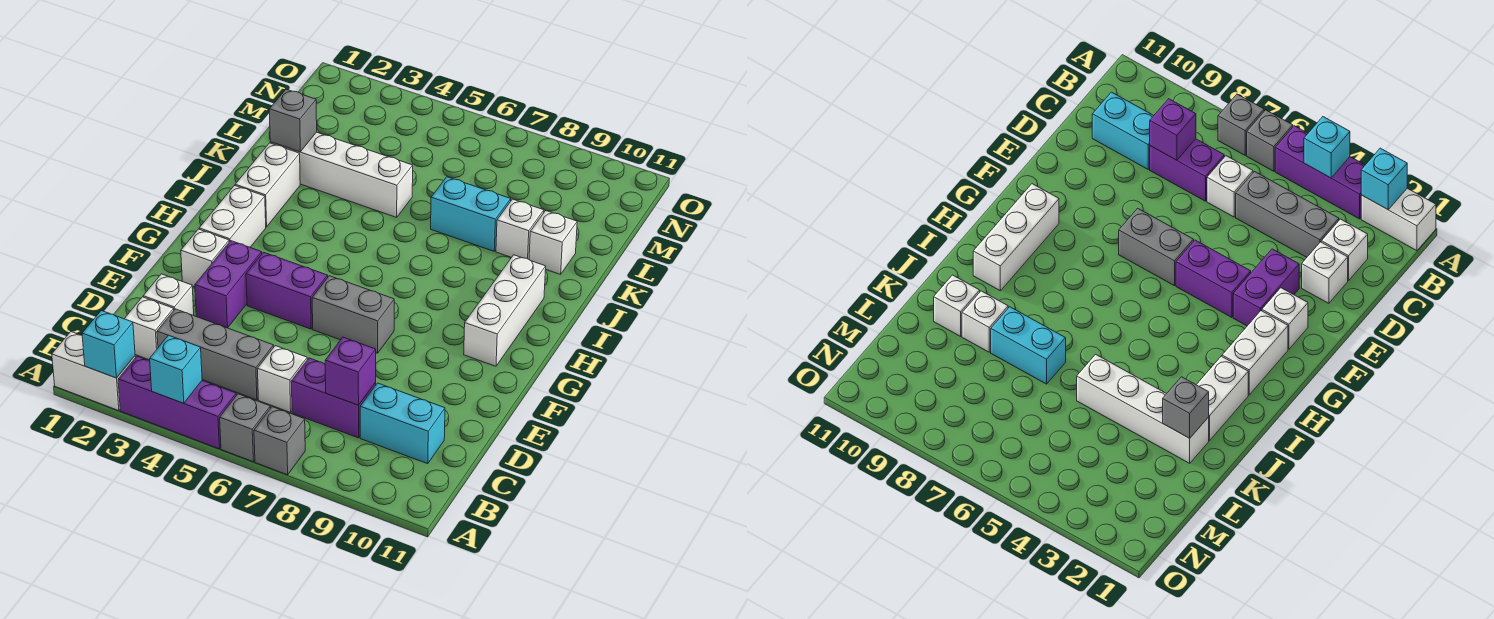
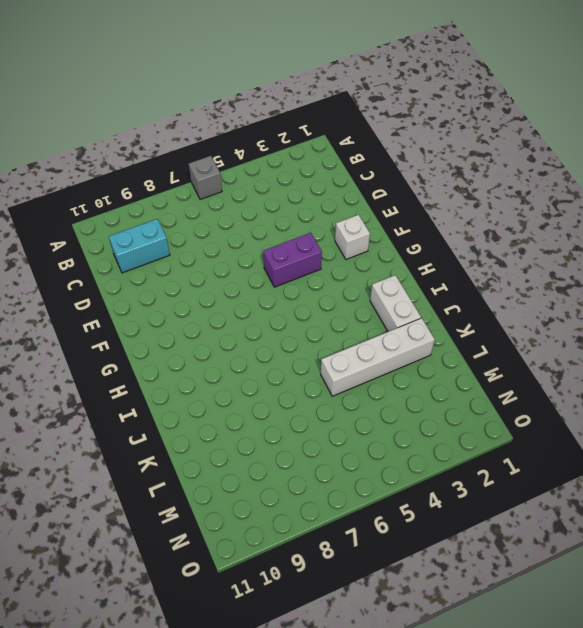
none -> white brick A1:A2 level 1
none -> purple brick A3:A5 level 1
none -> grey brick A7 level 1

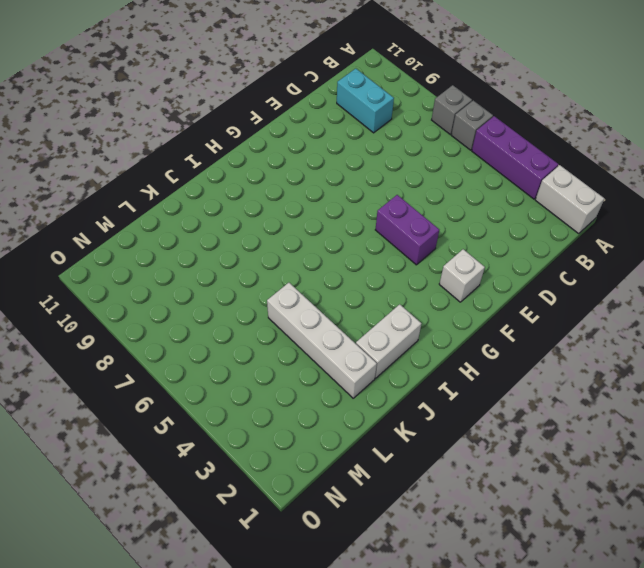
none -> white brick C2 level 1
none -> grey brick C3:C5 level 1
none -> white brick C6 level 1

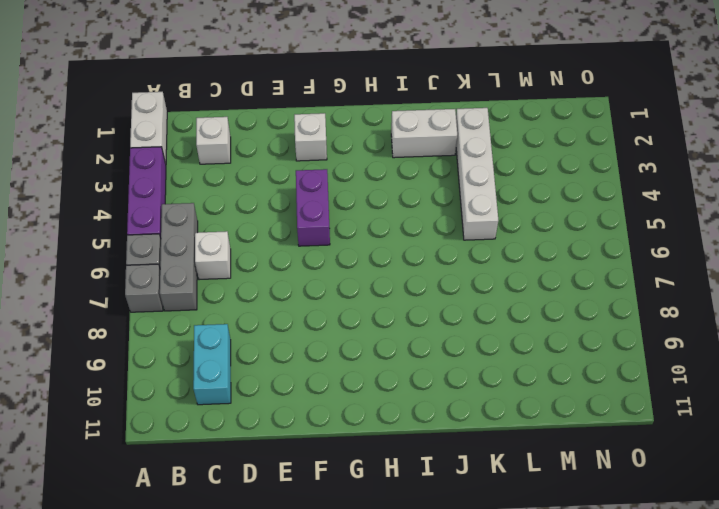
grey brick B5:B7 level 1 -> grey brick C3:C5 level 1
none -> purple brick C7:C8 level 1
none -> white brick D2 level 1
none -> purple brick E3:F3 level 1

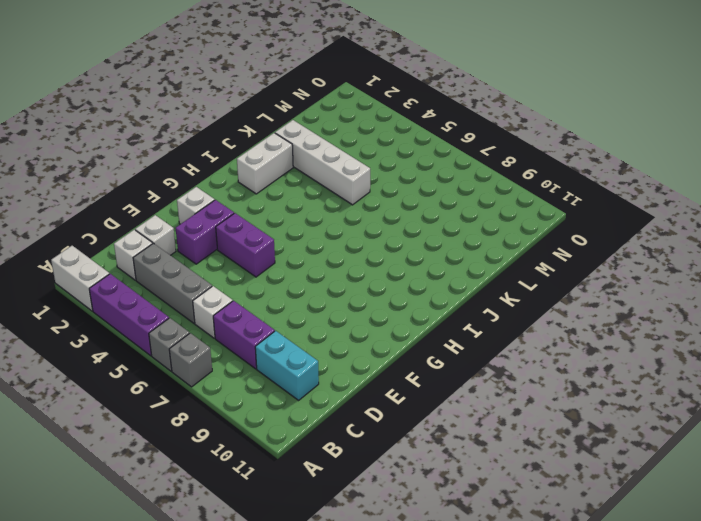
none -> grey brick F6:F7 level 1
none -> white brick G2:H2 level 1
none -> white brick G10:I10 level 1

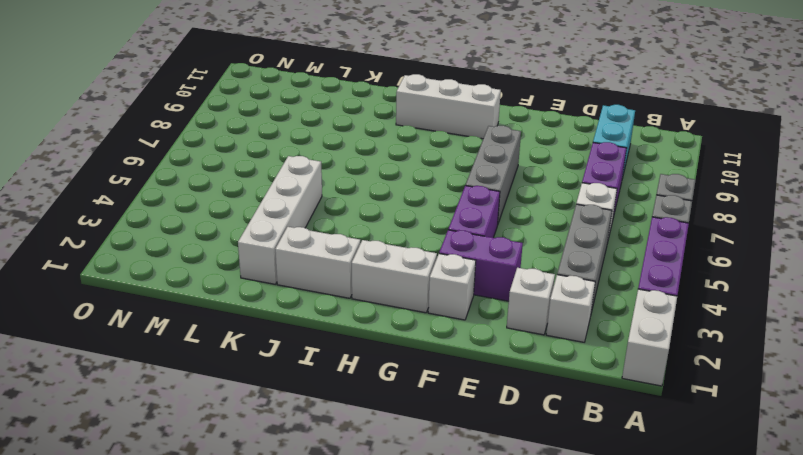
grey brick F6:F8 level 1 -> grey brick F6:F7 level 1
none -> cyan brick K7:K8 level 1
none -> white brick K9 level 1
none -> white brick K10 level 1

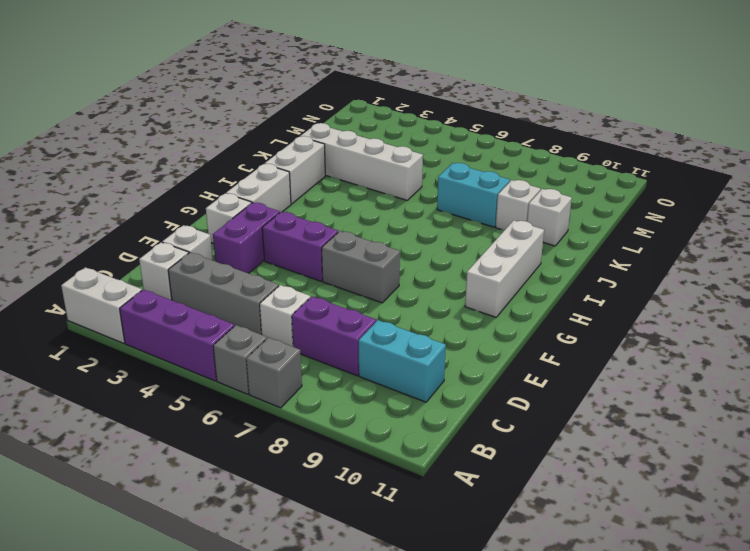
none -> cyan brick A2 level 2
none -> cyan brick A4 level 2
none -> purple brick C8 level 2

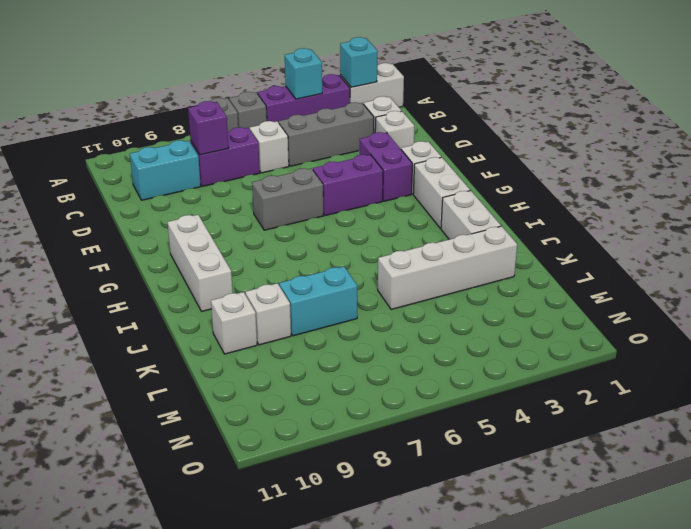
none -> grey brick K2 level 2

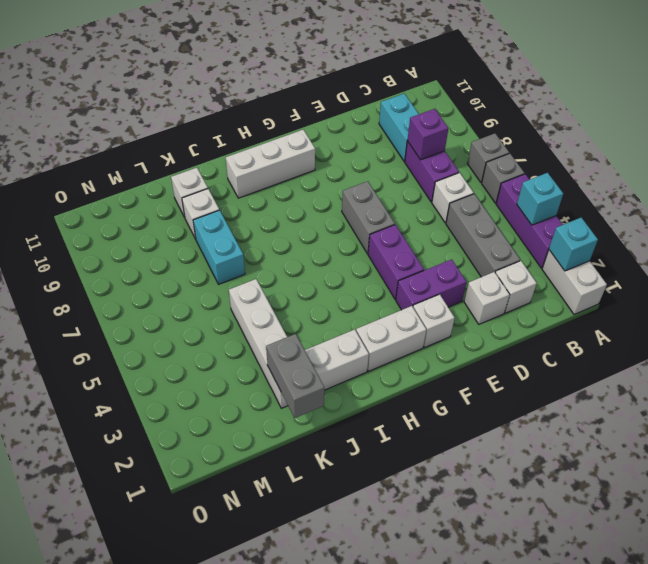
grey brick K1:K2 level 2 -> grey brick K2 level 2

